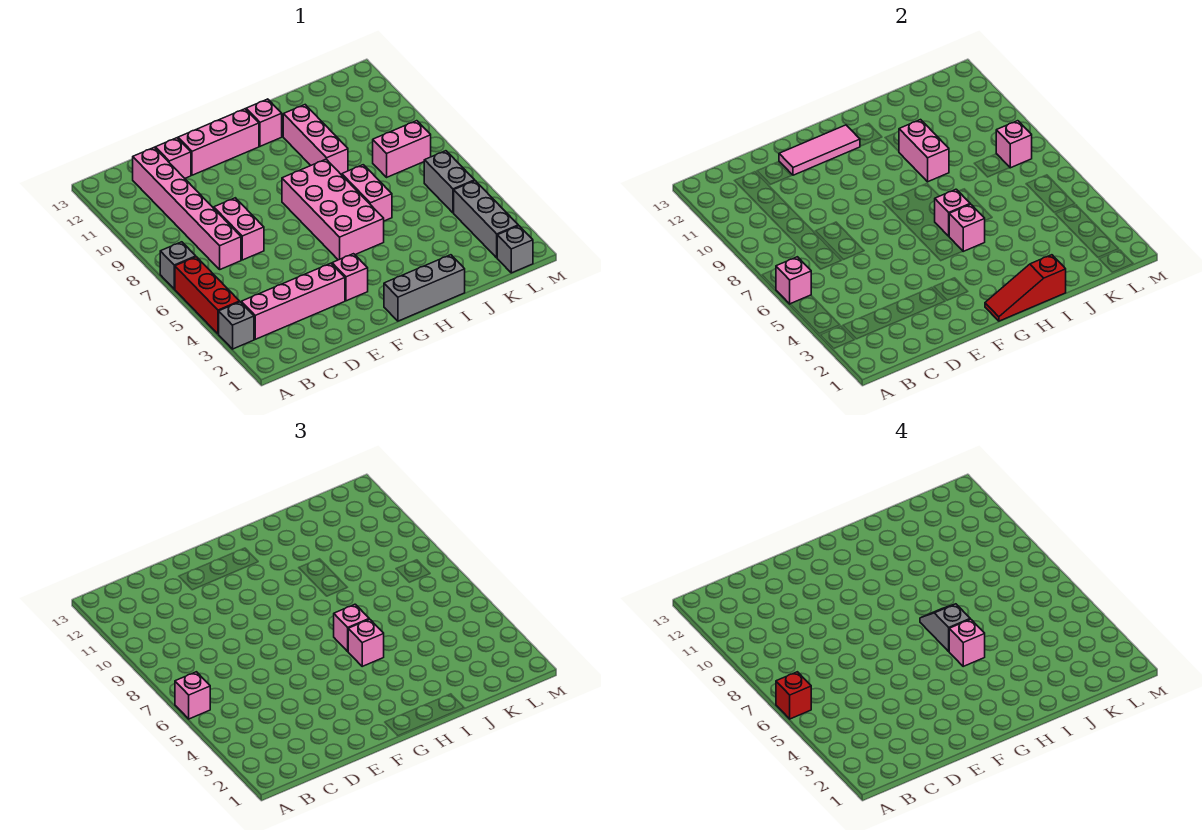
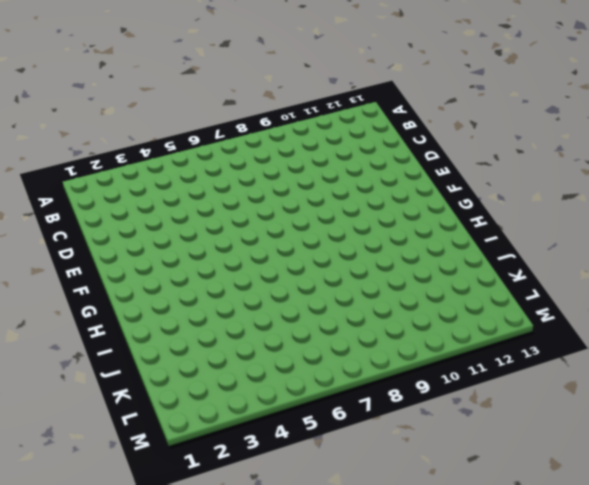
none -> grey brick A3 level 1
none -> red brick A4:A6 level 1
none -> grey brick A7 level 1
none -> pink brick B3:E3 level 1

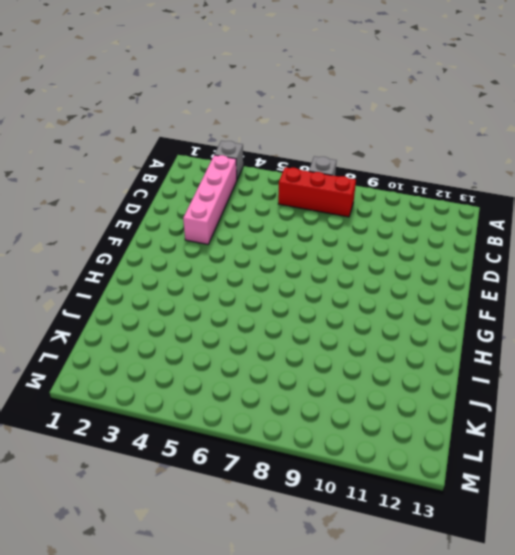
red brick B6:B8 level 1 -> red brick A4:A6 level 1
none -> pink brick C7:C12 level 1
none -> pink brick D7:D8 level 1
none -> pink brick D12 level 1
none -> pink brick E12:G12 level 1

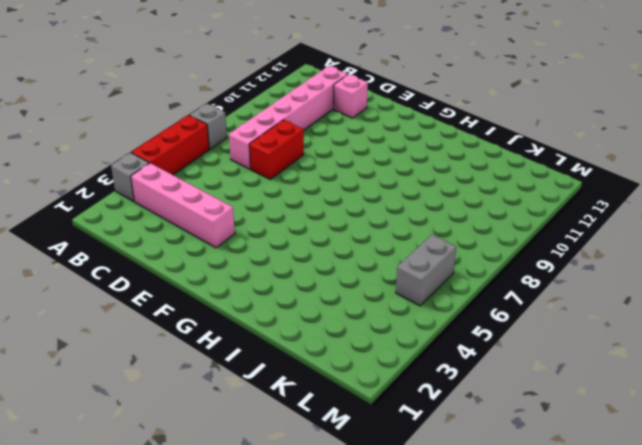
red brick D7:D8 level 1 -> pink brick D7:D8 level 1
none -> pink brick E12:G12 level 1
none -> pink brick F3 level 1
none -> grey brick G1:I1 level 1
none -> pink brick G5:H8 level 1

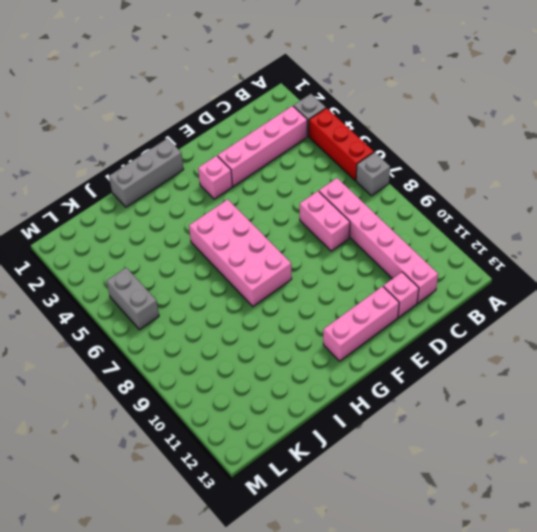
none -> pink brick H12 level 1
none -> pink brick I6:I7 level 1
none -> pink brick I9:I11 level 1
none -> pink brick K8:L8 level 1

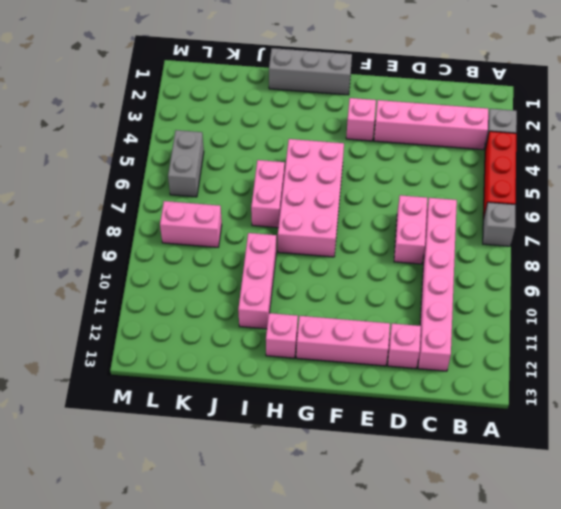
none -> grey brick L1 level 1
none -> grey brick L2:L4 level 1
none -> pink brick A6 level 2
none -> pink tile E12:G12 level 2

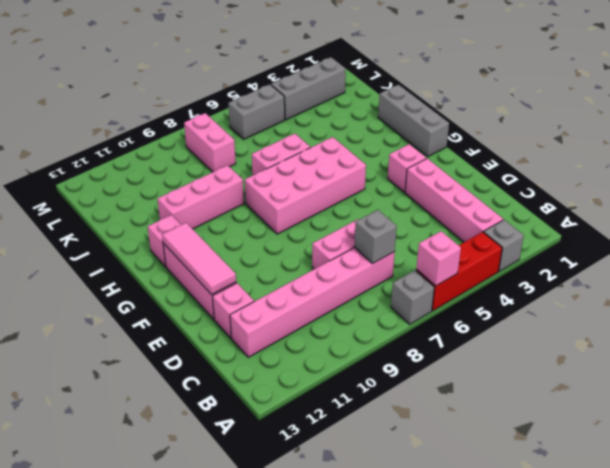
grey brick C7 level 2 -> grey brick L1 level 1
none -> red slope G1:I1 level 2 top I
none -> pink brick H5 level 2
none -> pink brick H6 level 2
none -> pink brick I9:I10 level 2

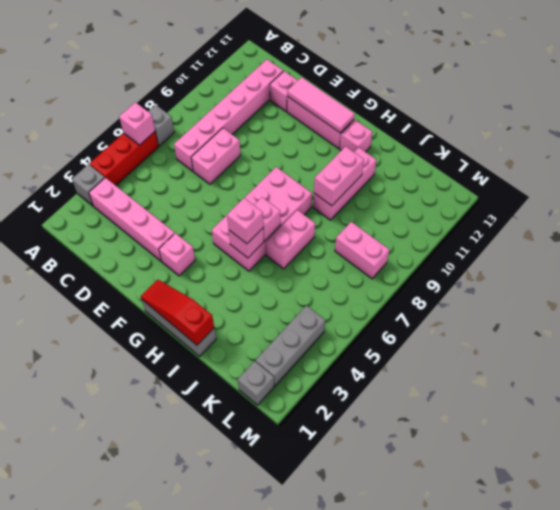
none -> grey brick L5:L6 level 1
none -> pink brick L8 level 2
none -> pink brick A6 level 3
none -> pink brick H6 level 3

